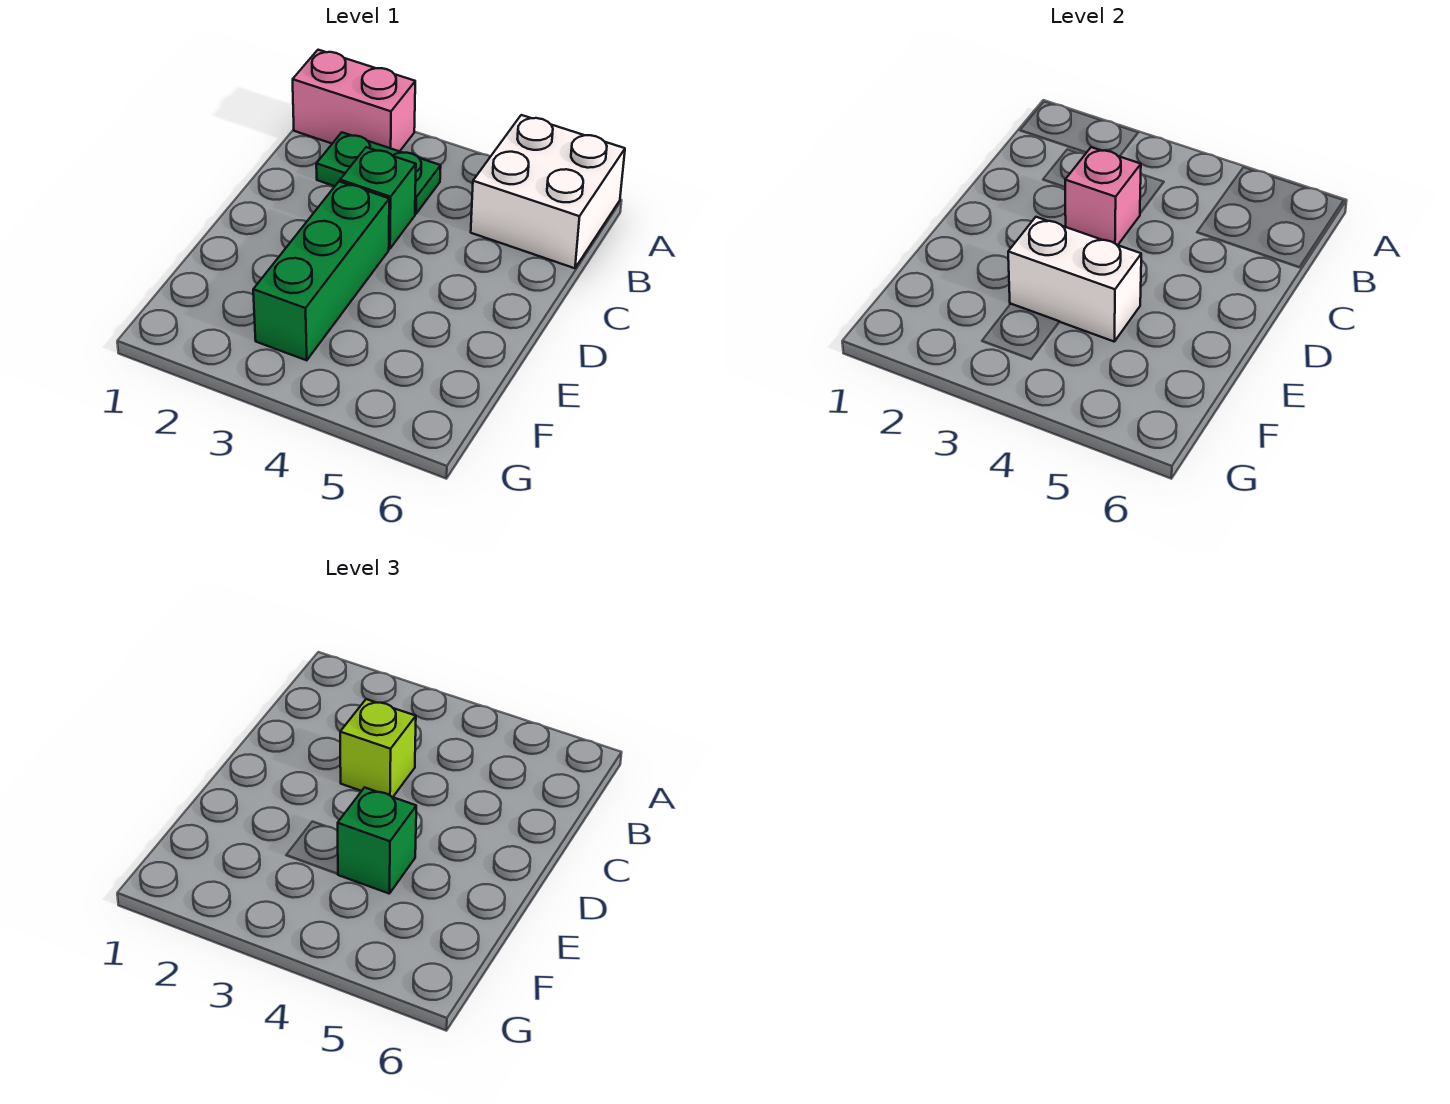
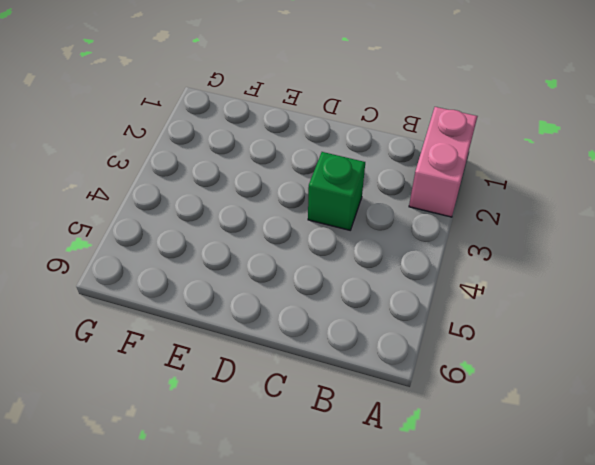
none -> white brick A5:B6 level 1
none -> green plate B2:B3 level 1

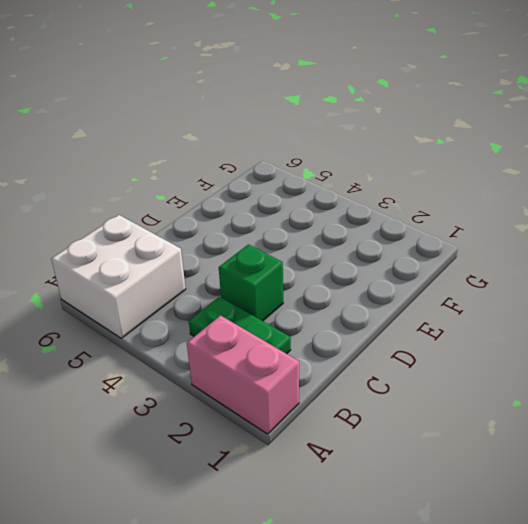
none -> green brick D3:F3 level 1
none -> pink brick C3 level 2

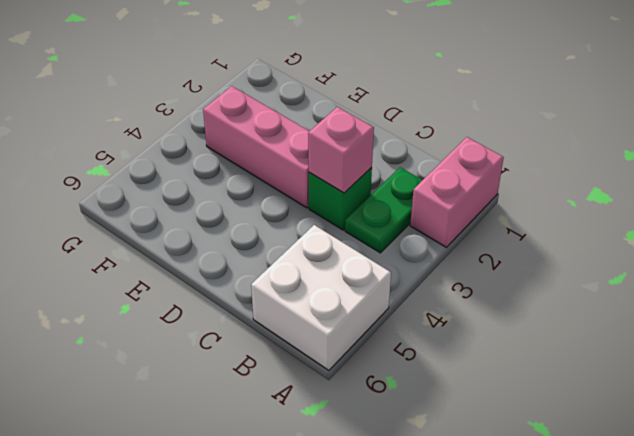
pink brick D3:F3 level 1 -> green brick D3:F3 level 1
none -> white brick E3:E4 level 2
none -> lime brick C3 level 3

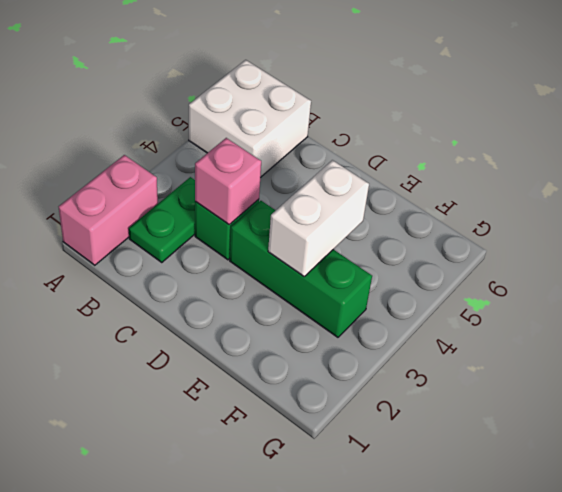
none -> lime brick C3 level 3
none -> green brick E4 level 3

